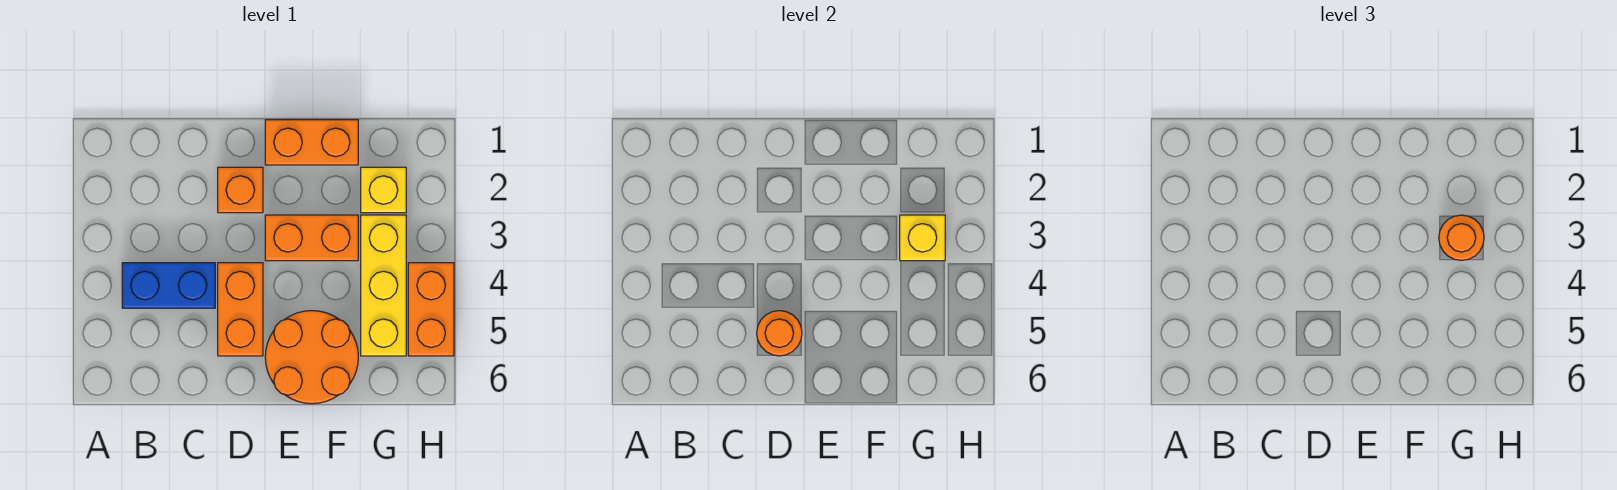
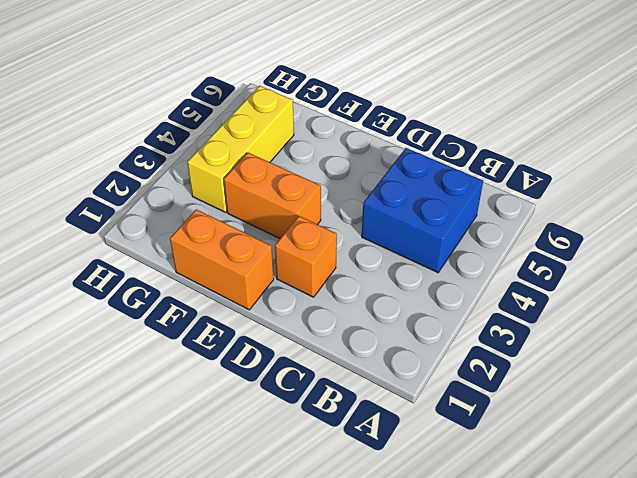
blue brick B4:C5 level 1 -> blue brick B4:C4 level 1
none -> orange brick D4:D5 level 1
none -> orange round brick E5:F6 level 1
none -> yellow brick G2 level 1

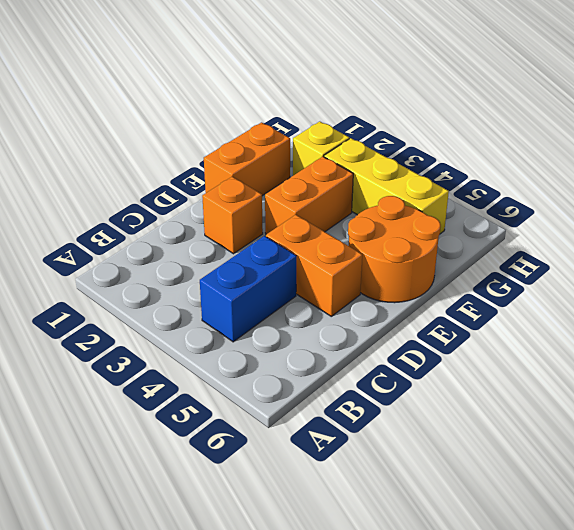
none -> orange brick H4:H5 level 1
none -> orange round brick D5 level 2
none -> yellow brick G3 level 2

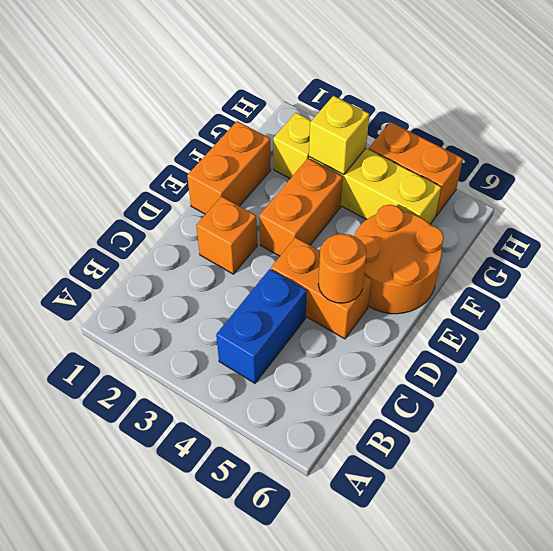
none -> orange round brick G3 level 3

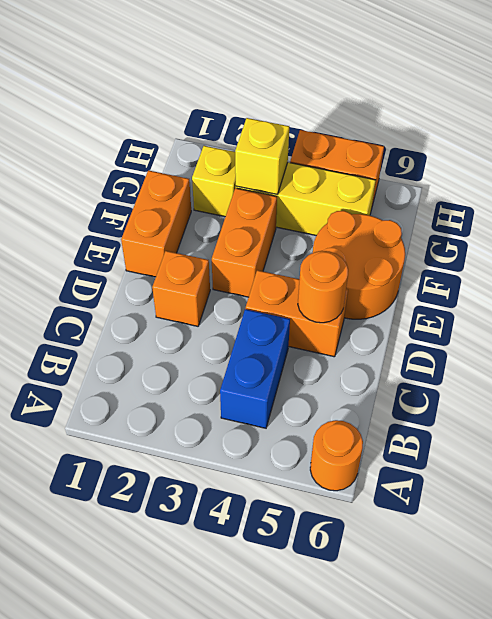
orange round brick A6 level 1 -> orange round brick G3 level 3

